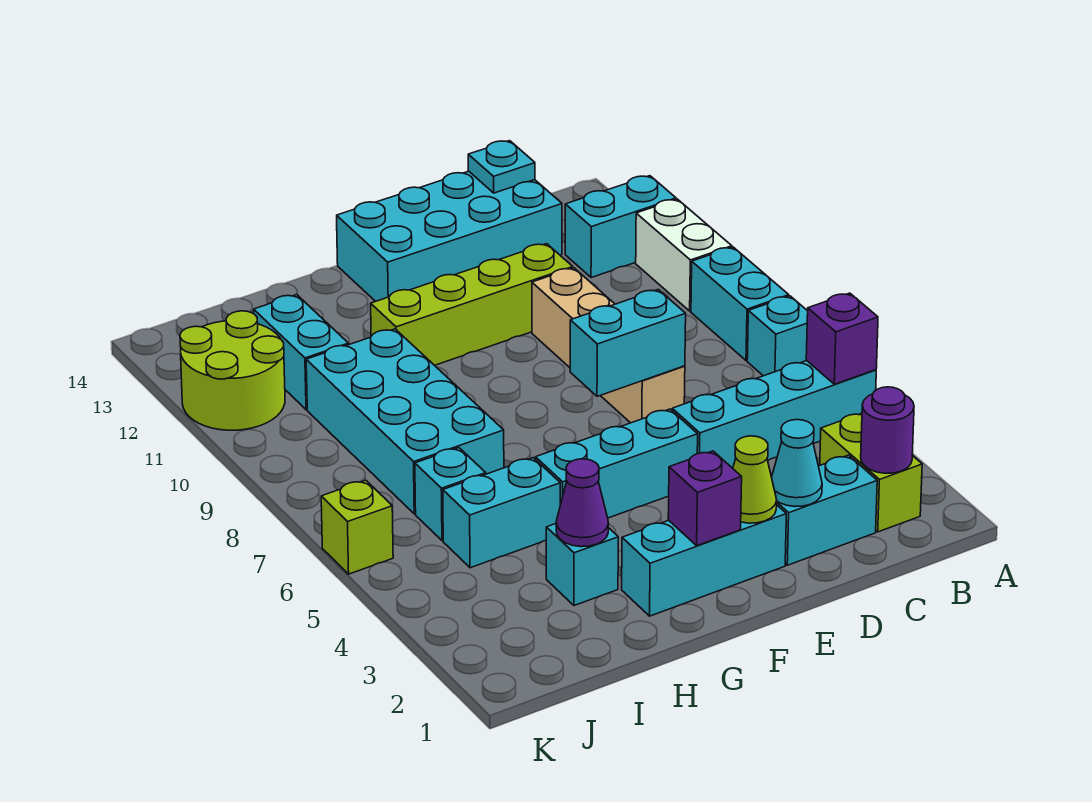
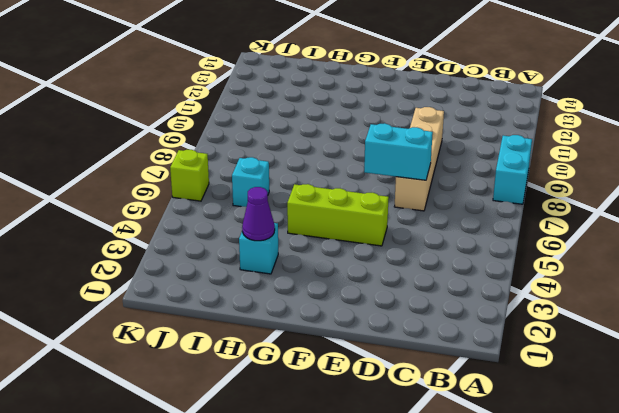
lime brick E5:G5 level 1 -> cyan brick E5:G5 level 1
none -> cyan brick A5:D5 level 1
none -> cyan brick A7 level 1
none -> white brick A10:A11 level 1

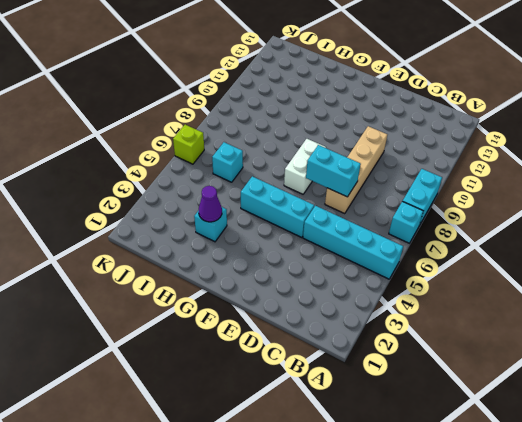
white brick F7:F8 level 1 -> white brick A10:A11 level 1
none -> cyan brick A12:B12 level 1
none -> lime brick B2:B3 level 1
none -> cyan brick C2:D2 level 1

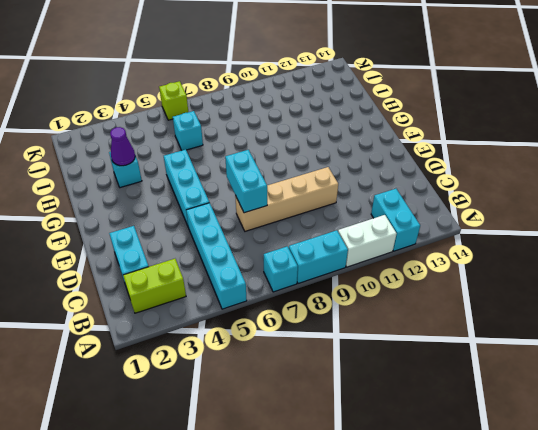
none -> cyan brick C13:F14 level 1
none -> lime brick D11:G11 level 1
none -> cyan brick E2:G2 level 1

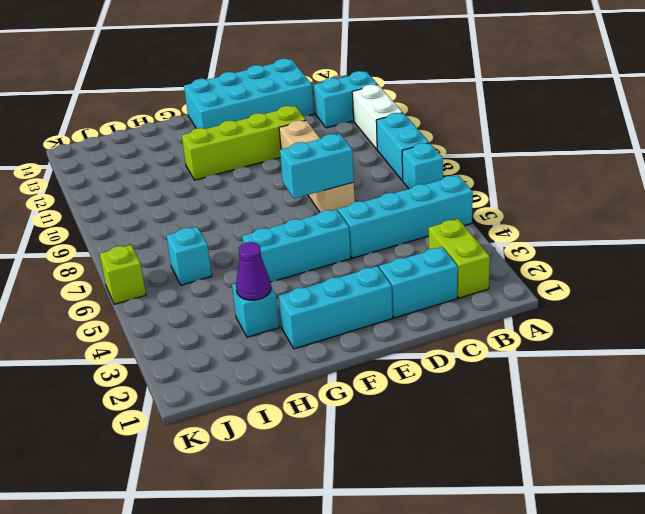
none -> cyan brick H5:I5 level 1
none -> cyan brick H7:I10 level 1
none -> cyan brick I11:I12 level 1

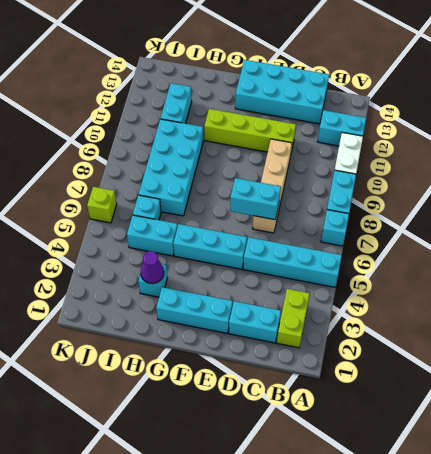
none -> lime round brick J11:K12 level 1
none -> purple brick A5 level 2
none -> purple round brick B2 level 2

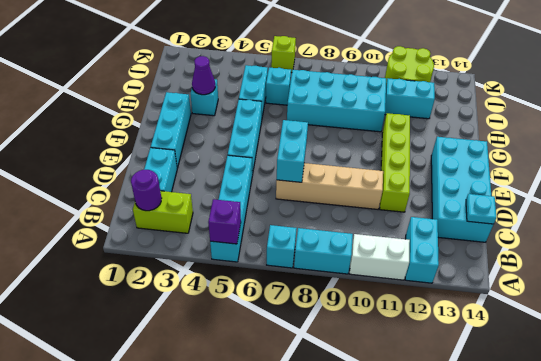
none -> cyan cone D2 level 2
none -> lime cone E2 level 2
none -> purple brick F2 level 2

